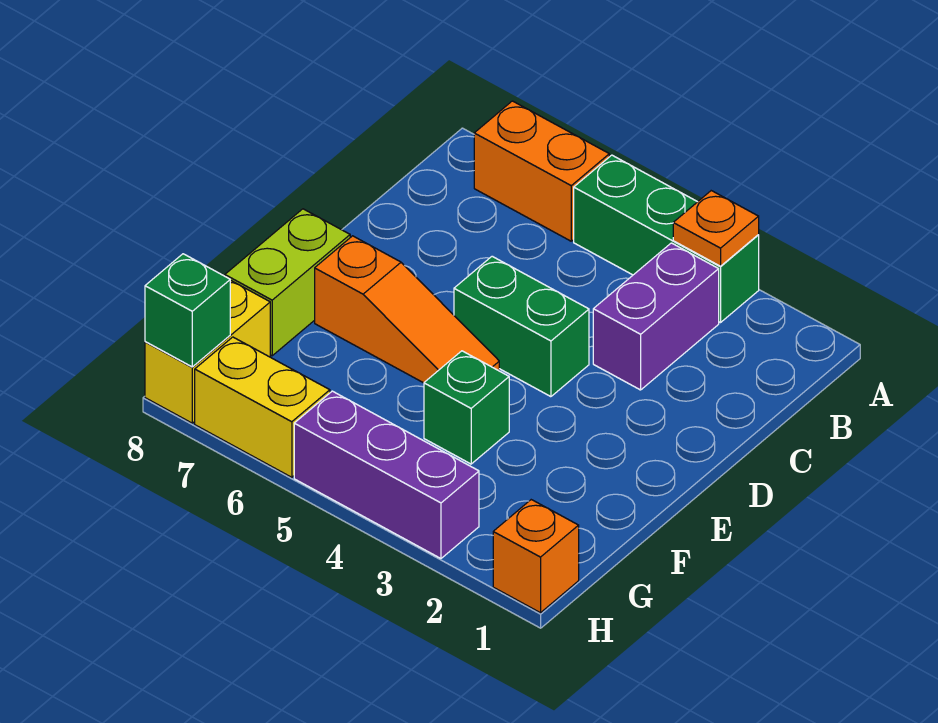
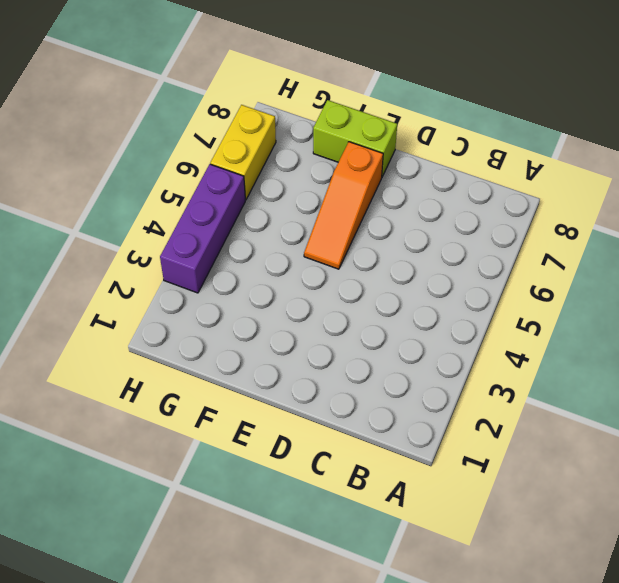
none -> green brick A3:A5 level 1
none -> orange brick A6:A7 level 1
none -> purple brick B3:C3 level 1

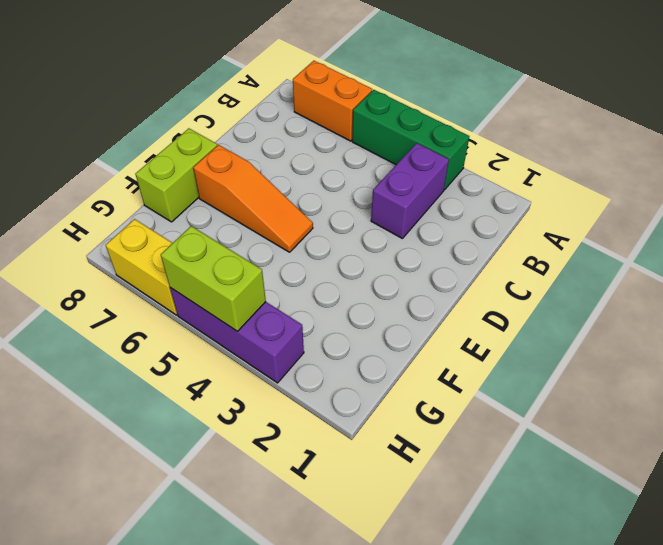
lime brick H4:H5 level 2 -> none
none -> green brick D4:D5 level 1
none -> green brick F4 level 1
none -> yellow brick G8:H8 level 1

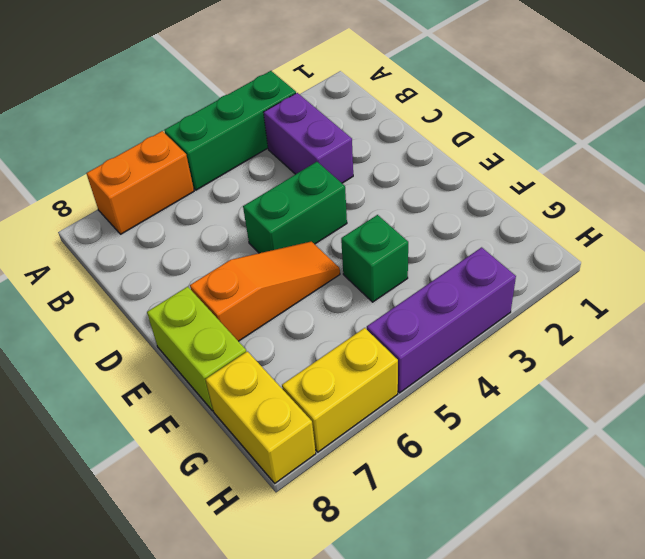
none -> orange brick H1 level 1
none -> orange plate A3 level 2
none -> green brick H8 level 2

